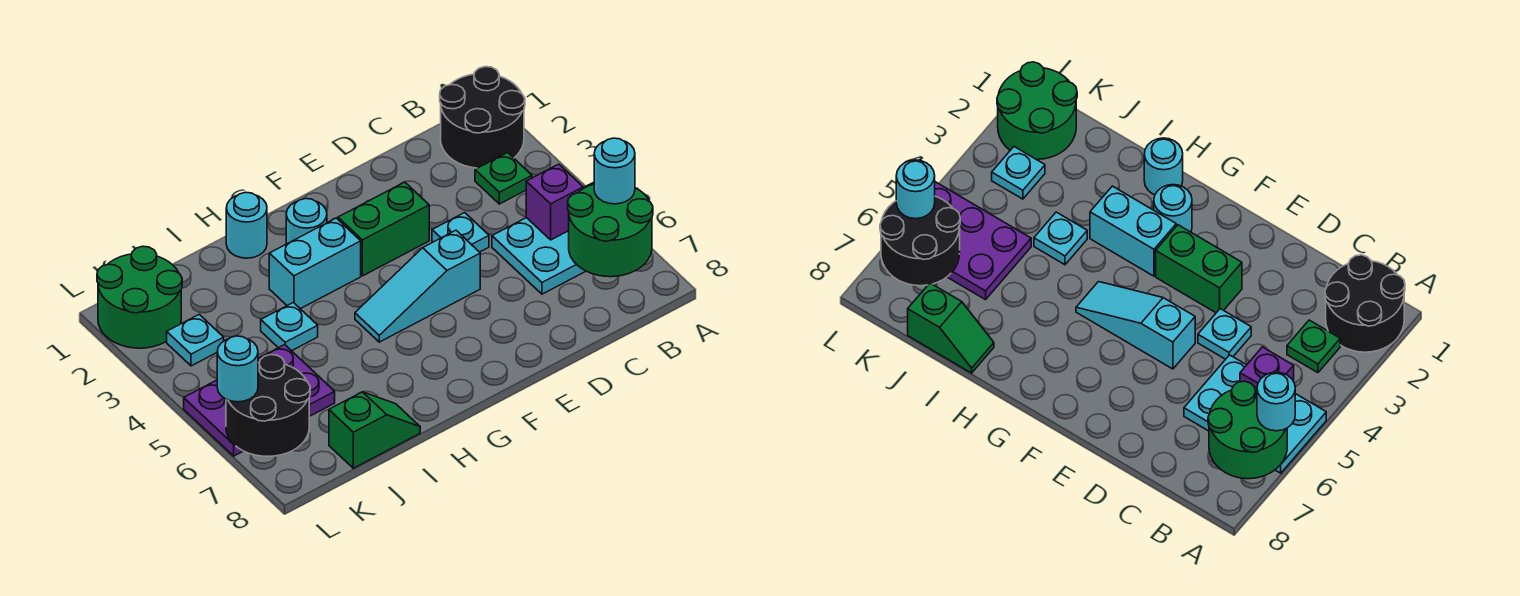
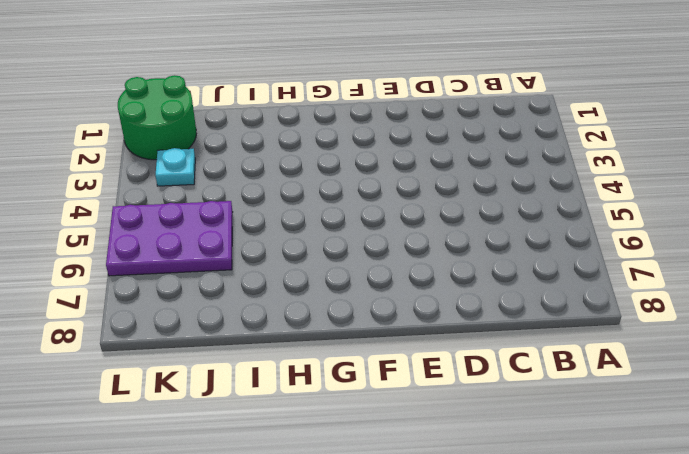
none -> black round brick A1:B2 level 1
none -> cyan plate A5:C6 level 1
none -> green plate B3 level 1

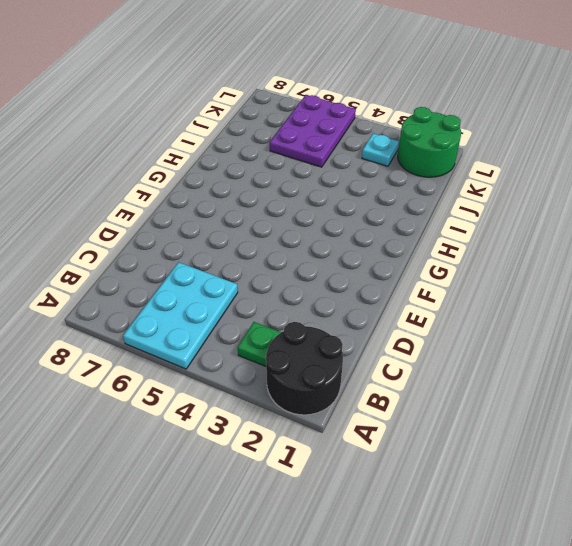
none -> cyan plate D4 level 1
none -> green brick E3:F3 level 1
none -> cyan slope E5:G5 level 1 top E

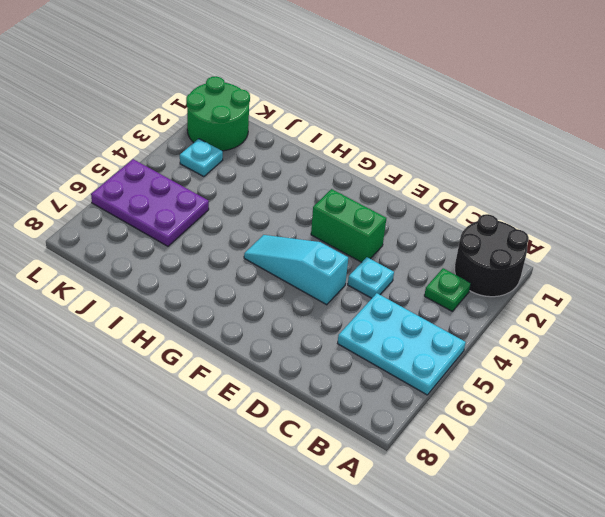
none -> cyan round brick G2 level 1
none -> cyan brick G3:H3 level 1
none -> cyan round brick H1 level 1

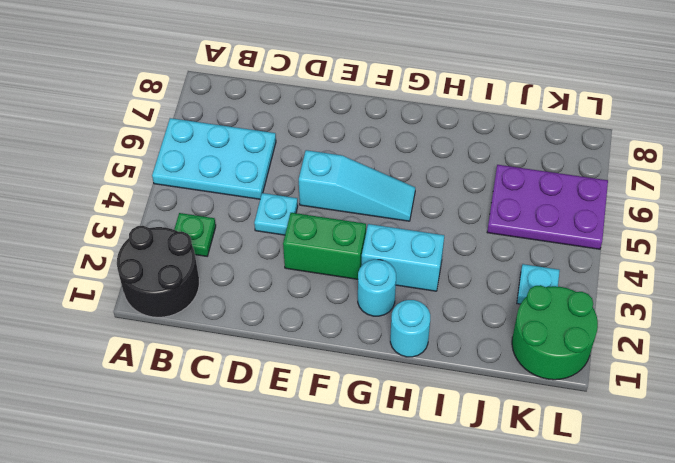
none -> cyan plate I4 level 1
none -> green slope I8:J8 level 1 top J
none -> green round brick A6:B7 level 2

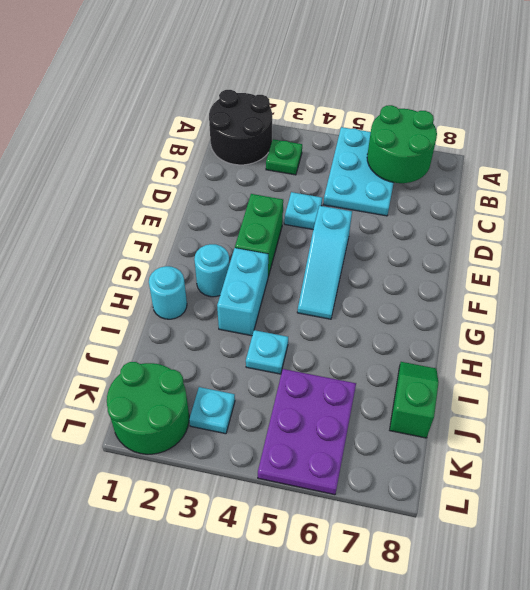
none -> purple brick B5 level 2
none -> black round brick K6:L7 level 2
none -> cyan round brick A6 level 3

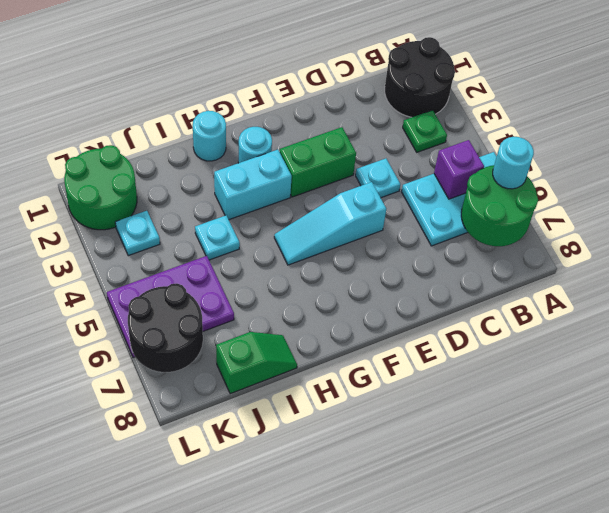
none -> cyan round brick L6 level 3

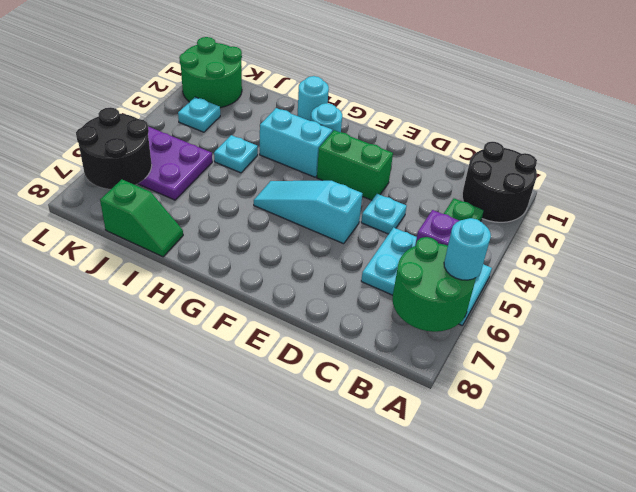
none -> cyan round brick L6 level 3

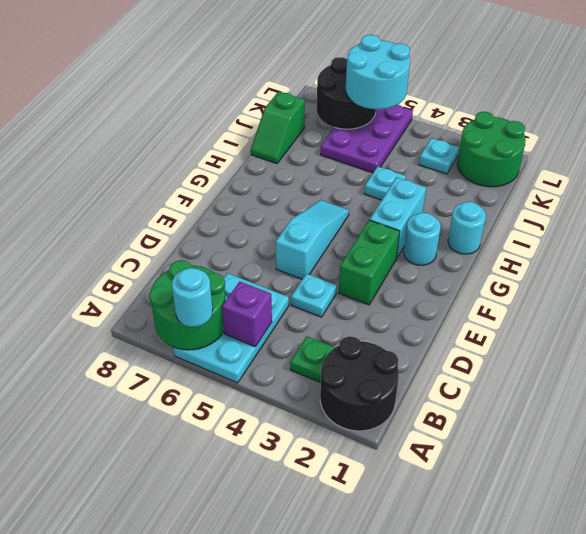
cyan round brick K5:L6 level 3 -> cyan round brick L6 level 3

